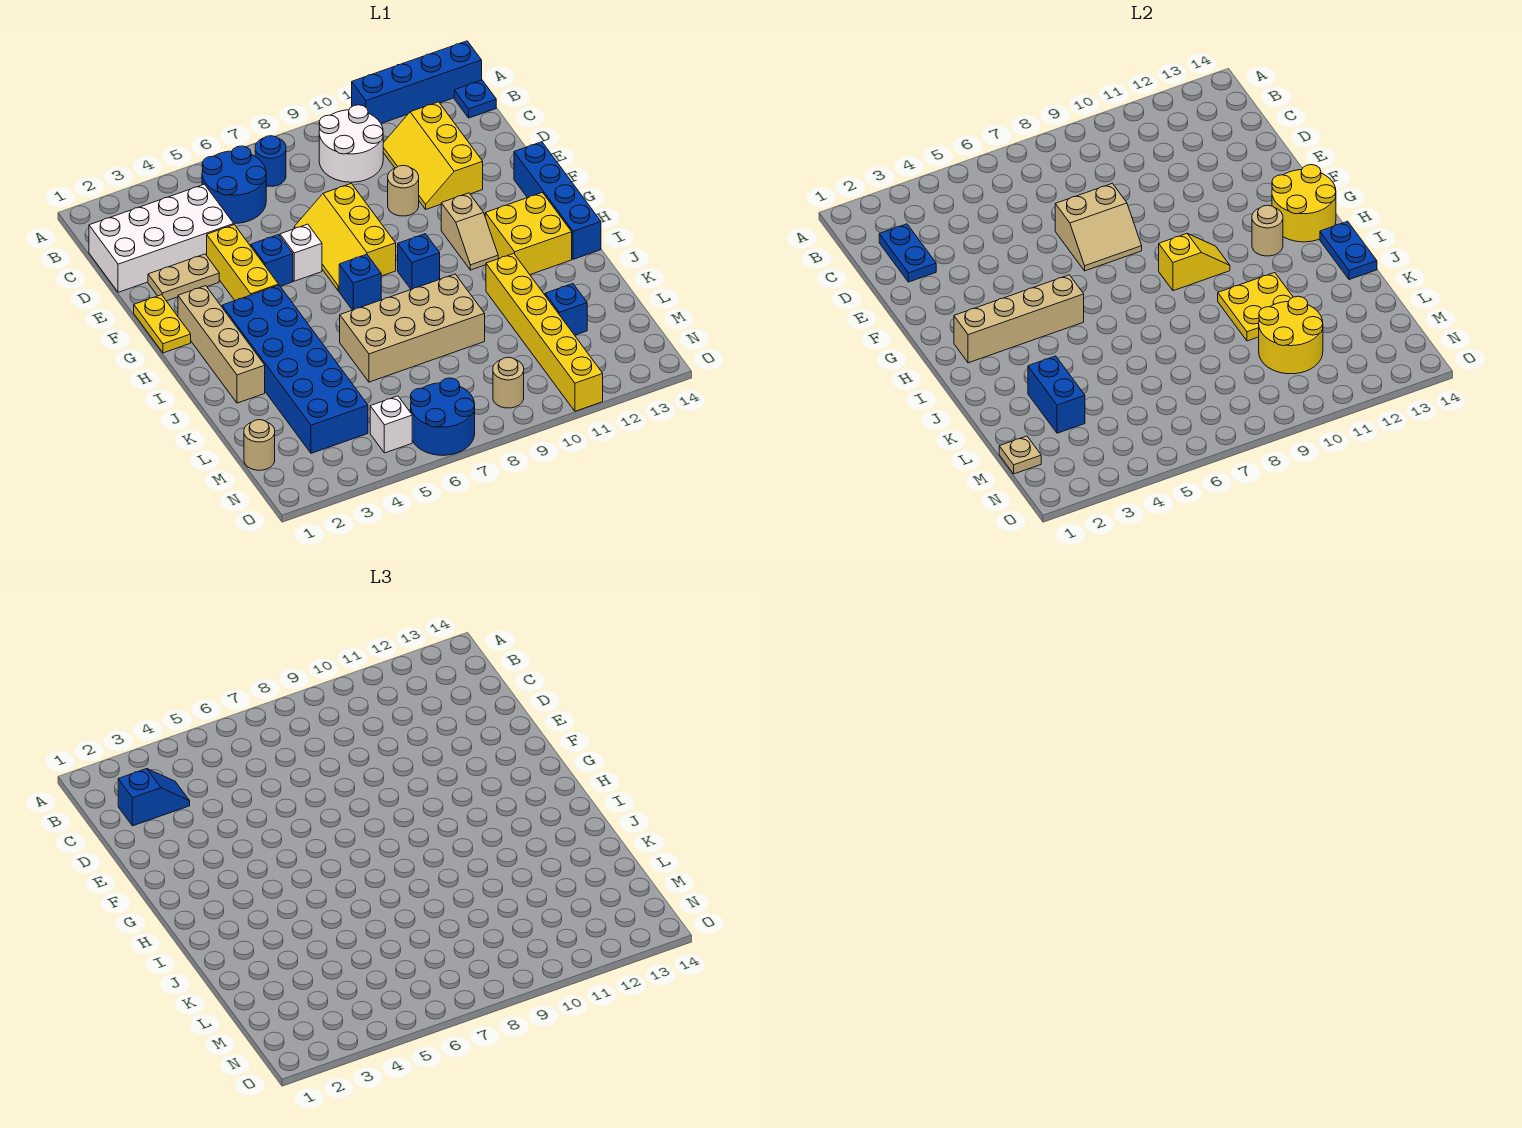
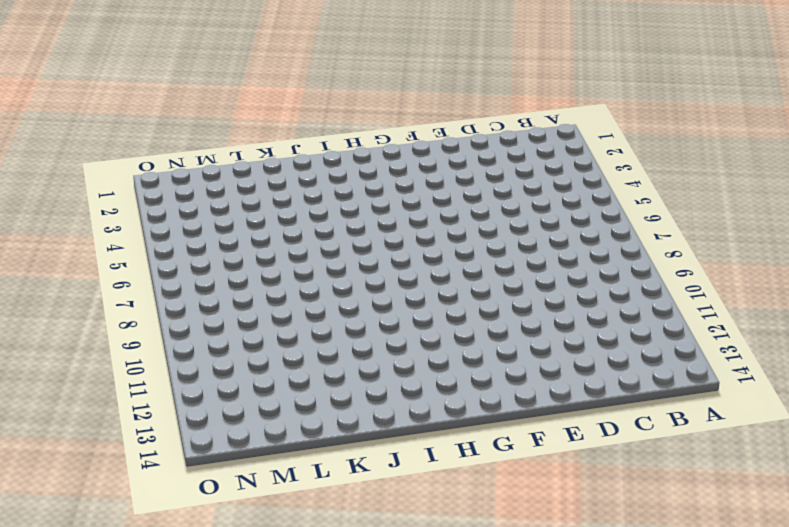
none -> blue brick A11:A14 level 1
none -> blue round brick B5:C6 level 1
none -> blue round brick B7 level 1
none -> white round brick B9:C10 level 1

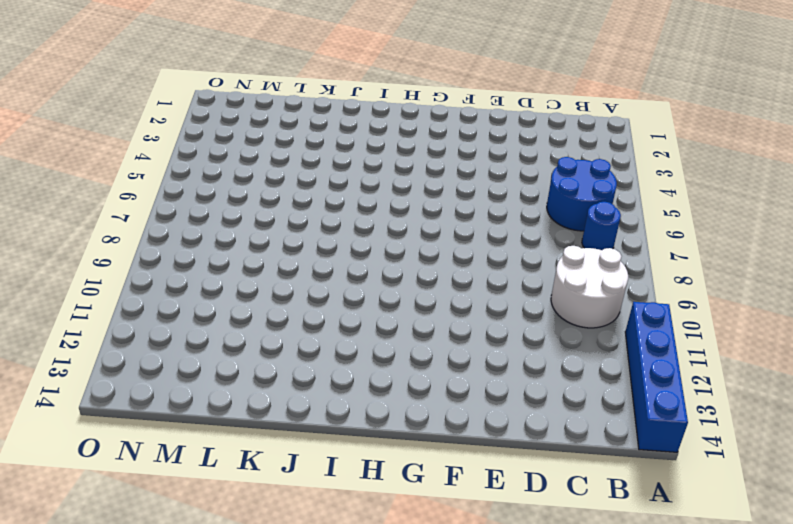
none -> blue plate B14 level 1
none -> white brick C1:D4 level 1
none -> yellow slope C11:E12 level 1 top 12
none -> tan plate E2:E3 level 1

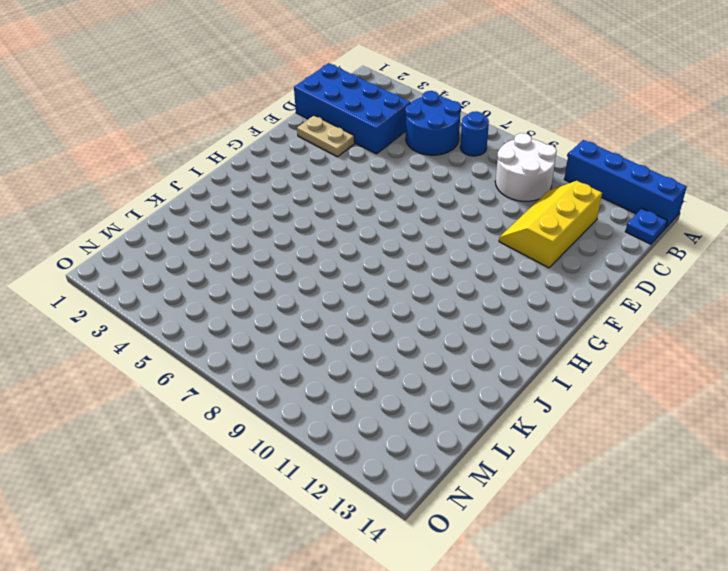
blue brick C1:D4 level 1 -> white brick C1:D4 level 1
none -> yellow brick E4:G4 level 1
none -> yellow slope E7:G8 level 1 top 8
none -> tan round brick E10 level 1
none -> yellow plate F1:G1 level 1

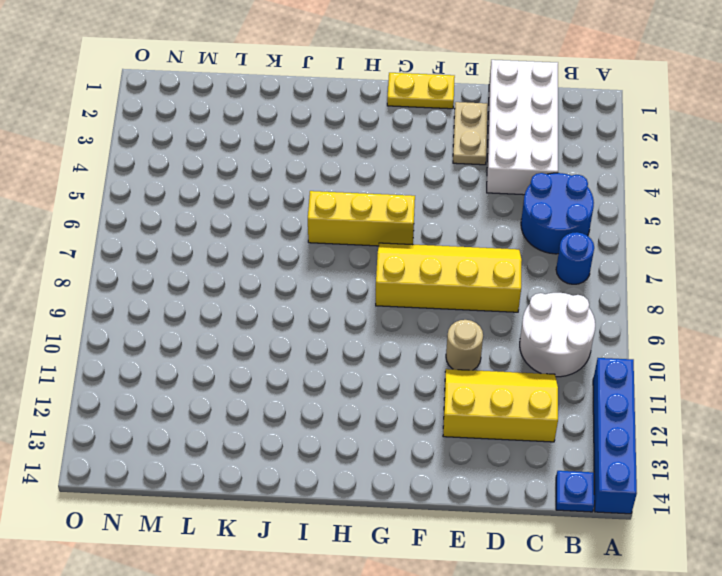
yellow slope D7:G8 level 1 top 8 -> yellow slope E7:G8 level 1 top 8
yellow brick G6:I6 level 1 -> yellow brick E4:G4 level 1
none -> blue brick F5 level 1
none -> white brick F6 level 1
none -> blue brick F14:I14 level 1
none -> tan brick G2:J2 level 1

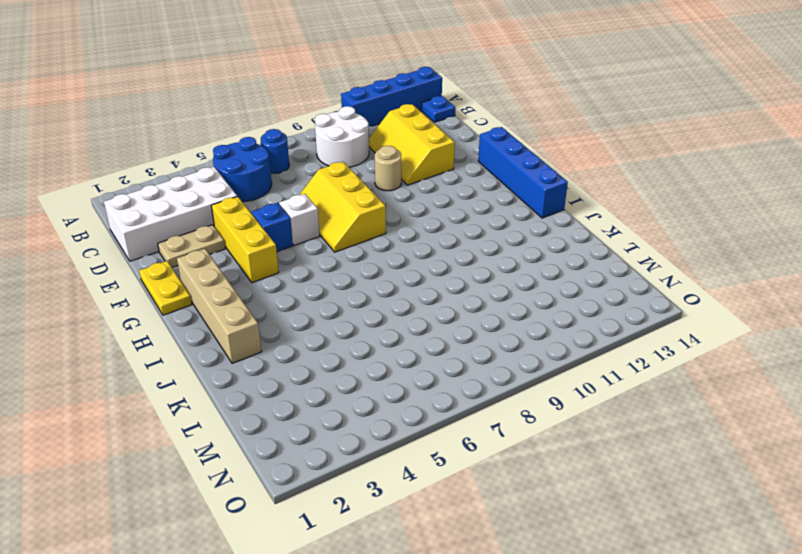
none -> tan slope G11:H11 level 1 top G
none -> blue brick H3:M4 level 1
none -> blue brick H7 level 1
none -> blue brick H9 level 1

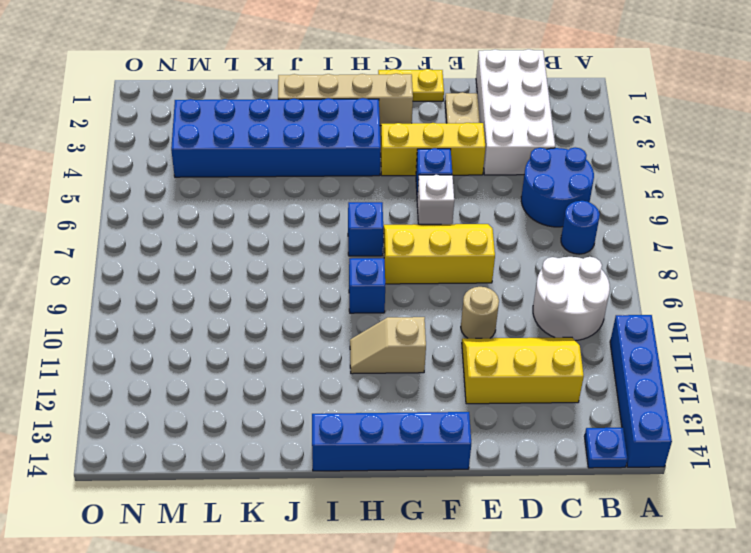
none -> yellow brick H12:I13 level 1
none -> tan brick J6:K9 level 1
none -> yellow brick J11:O11 level 1
none -> blue brick L12 level 1

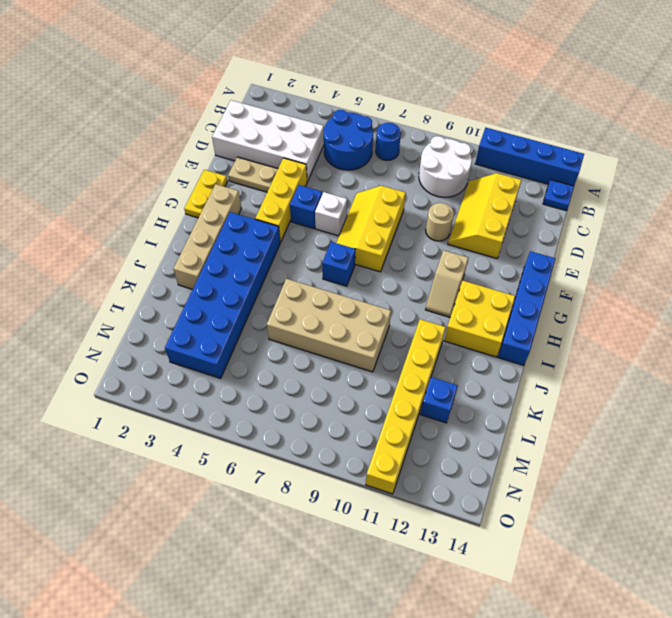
none -> blue brick H9 level 1
none -> tan round brick M1 level 1
none -> white brick N5 level 1
none -> blue round brick N6:O7 level 1

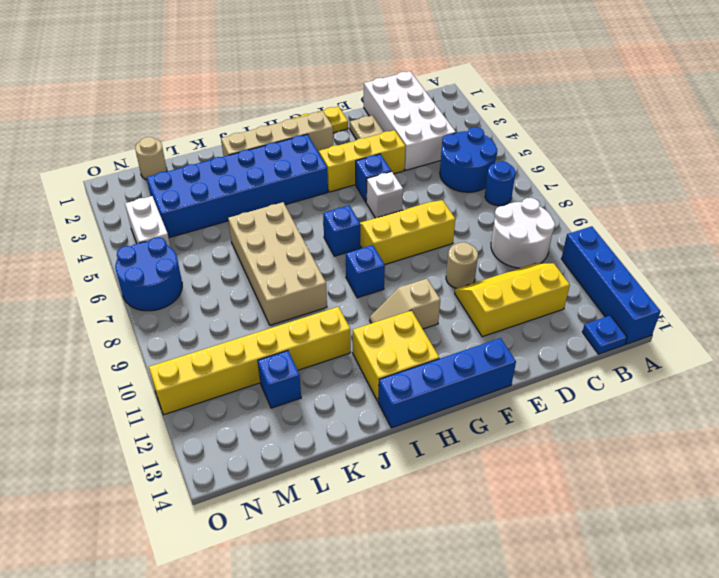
white brick N4:N5 level 1 -> white brick N5 level 1
none -> tan round brick N9 level 1
none -> blue plate C2:D2 level 2
none -> tan slope E7:F8 level 2 top E
none -> yellow round brick G13:H14 level 2

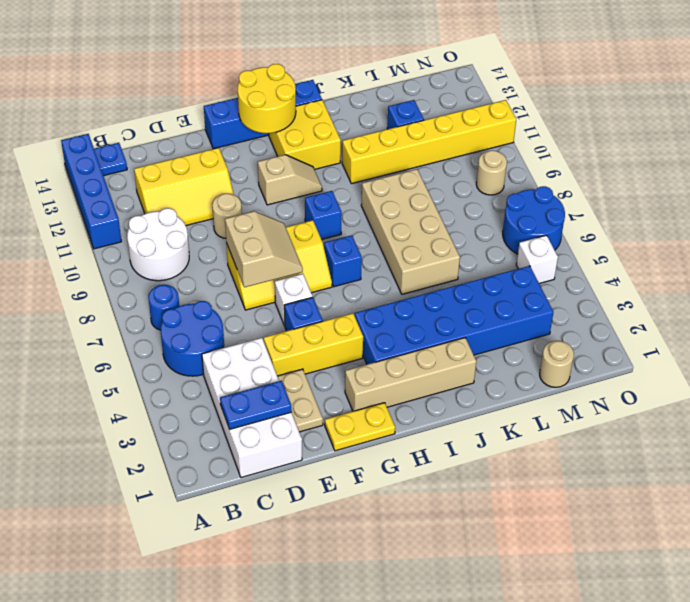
none -> tan brick H2:H5 level 2
none -> yellow slope H9:H10 level 2 top 9
none -> tan round brick H12 level 2
none -> blue plate I14:J14 level 2

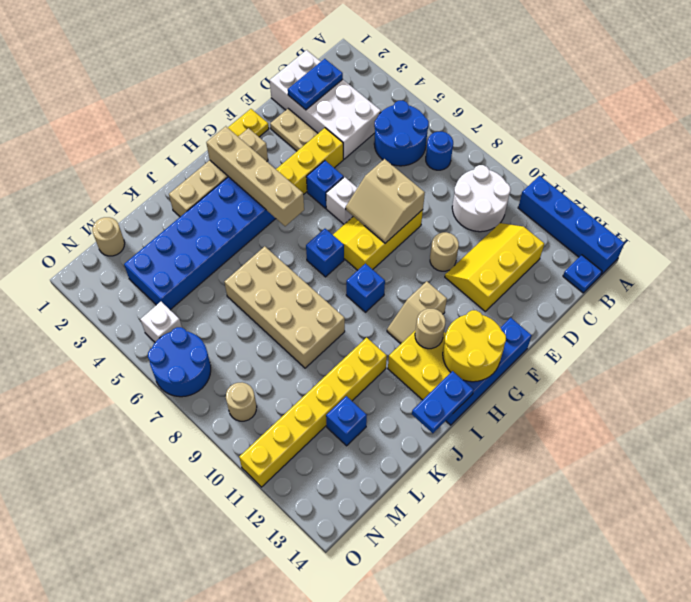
none -> yellow slope H9:H10 level 2 top 9
none -> yellow plate J10:K11 level 2
none -> blue brick K3:L3 level 2
none -> yellow round brick L10:M11 level 2

